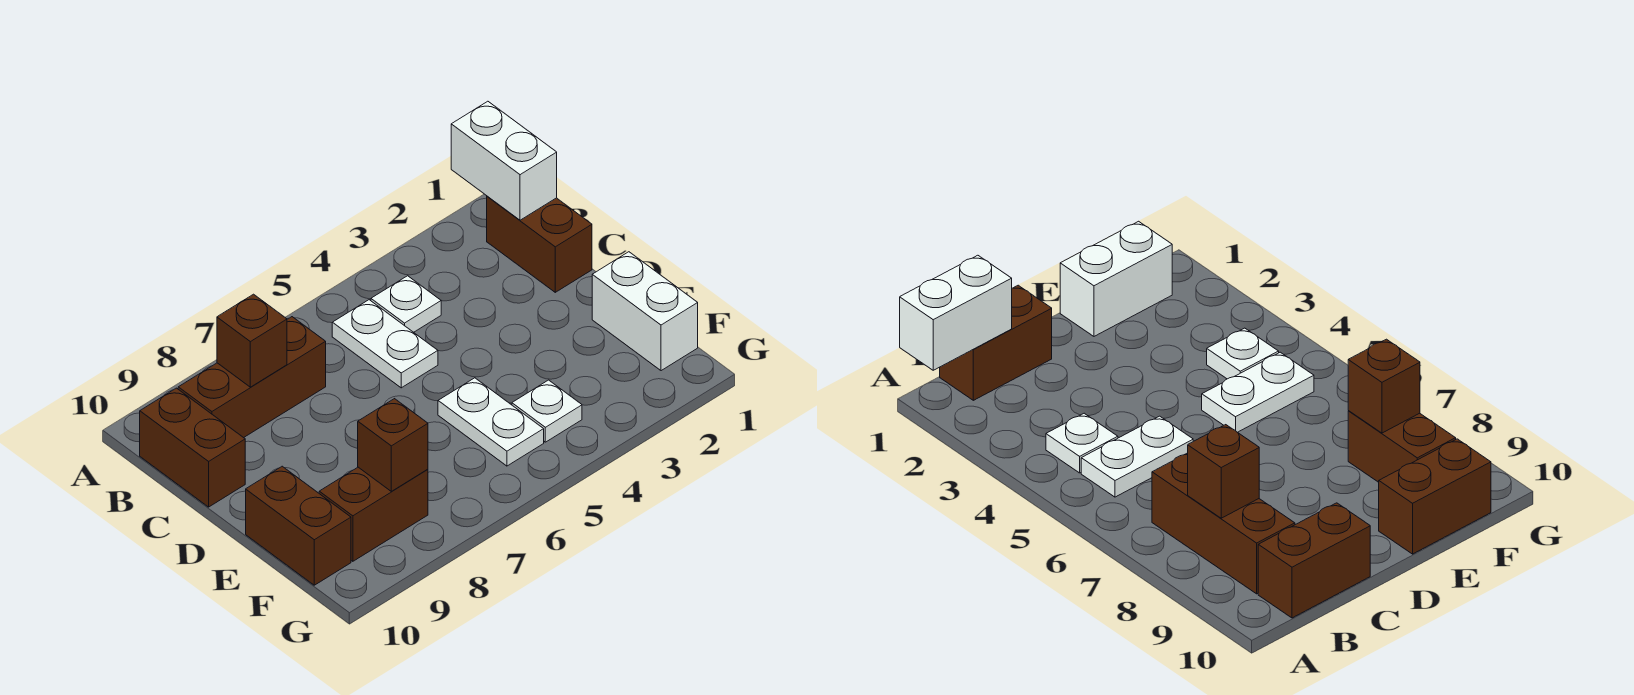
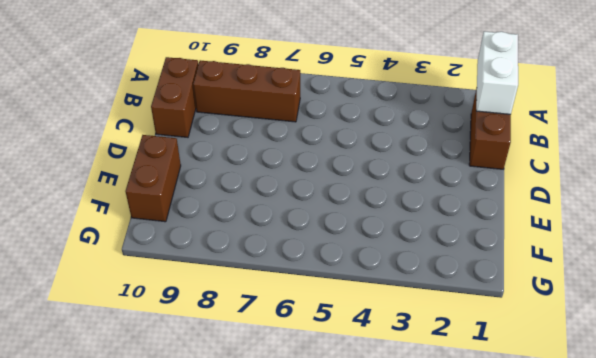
none -> white plate B4 level 1
none -> white plate B5:C5 level 1
none -> white brick E1:F1 level 1

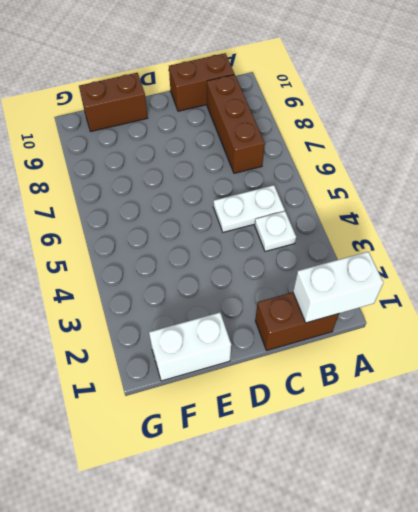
none -> white plate E5:F5 level 1
none -> white plate F4 level 1
none -> brown brick F8:F9 level 1

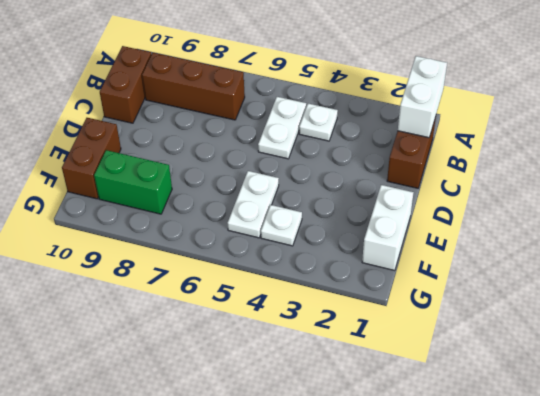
green brick F8:F9 level 1 -> brown brick F8:F9 level 1
none -> brown brick B8 level 2
none -> brown brick F8 level 2

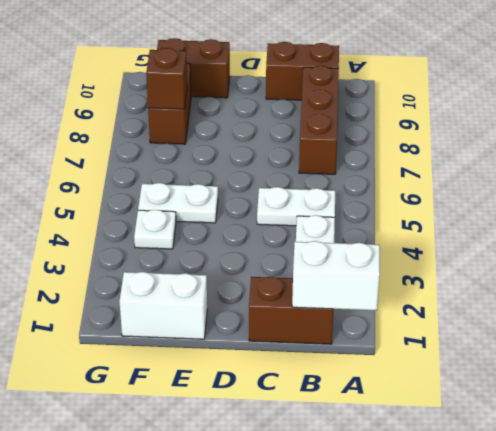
none -> brown brick B8 level 2

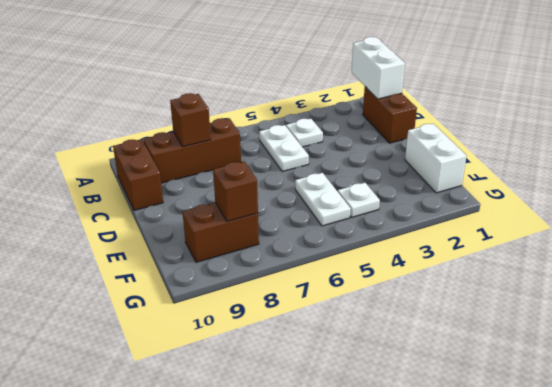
none -> brown brick E10:F10 level 1

